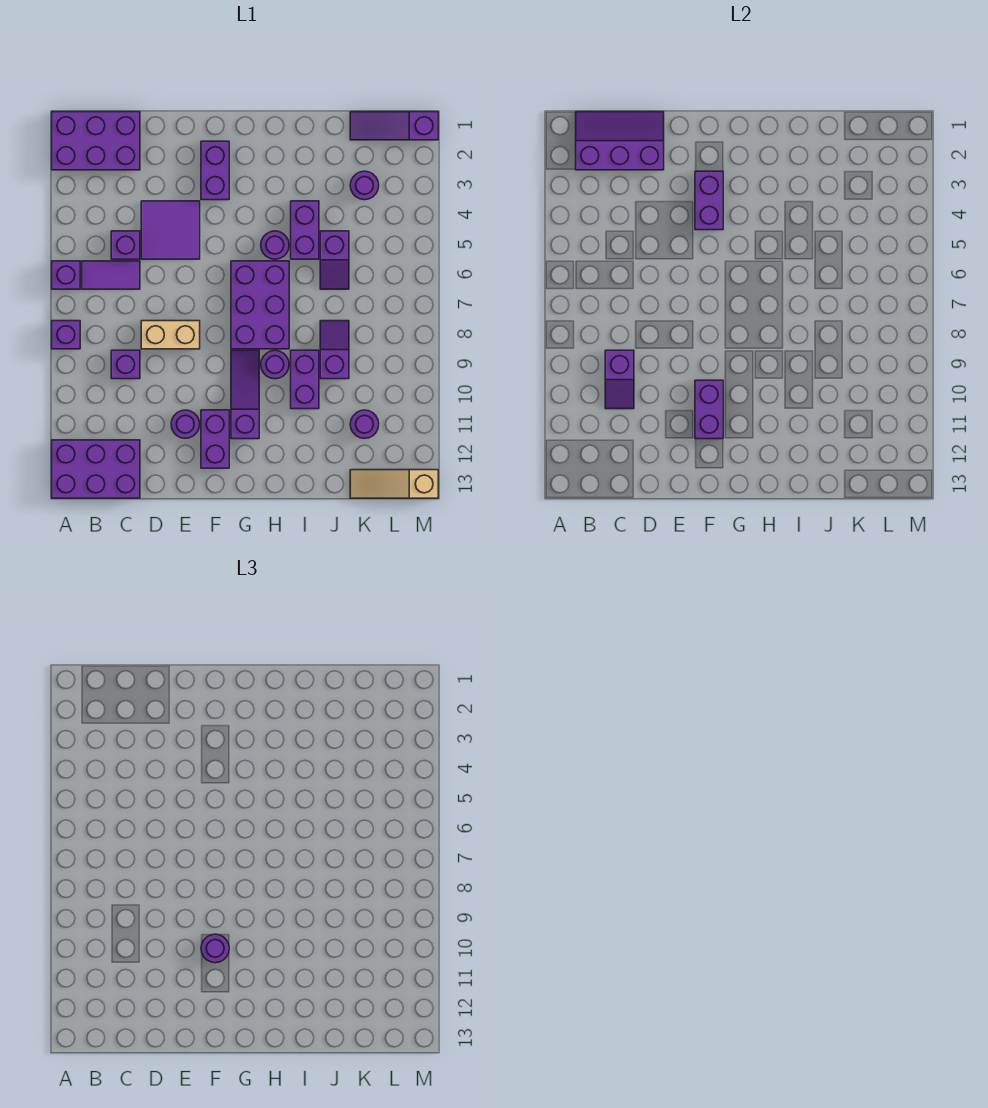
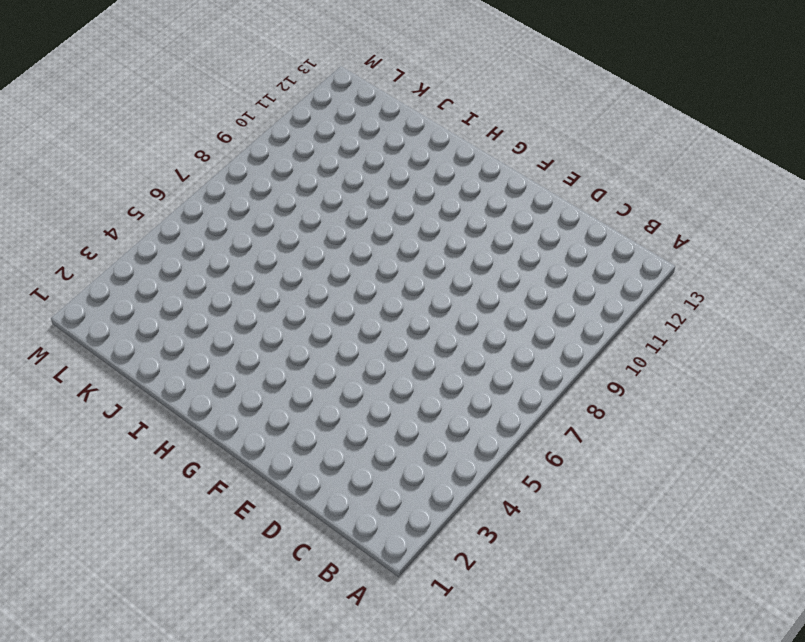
none -> purple brick A1:C2 level 1
none -> purple brick A6 level 1
none -> purple brick A8 level 1

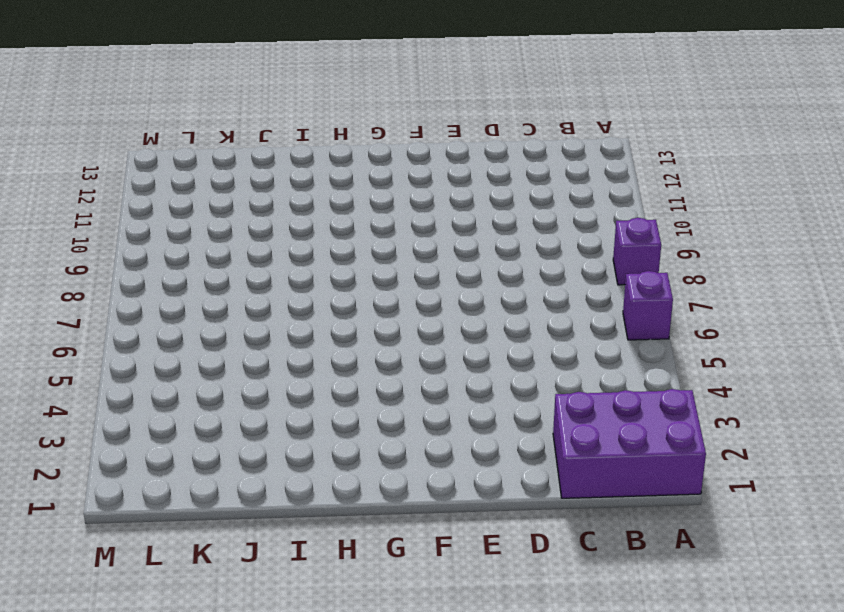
none -> purple brick A12:C13 level 1
none -> purple tile B6:C6 level 1
none -> purple brick C5 level 1

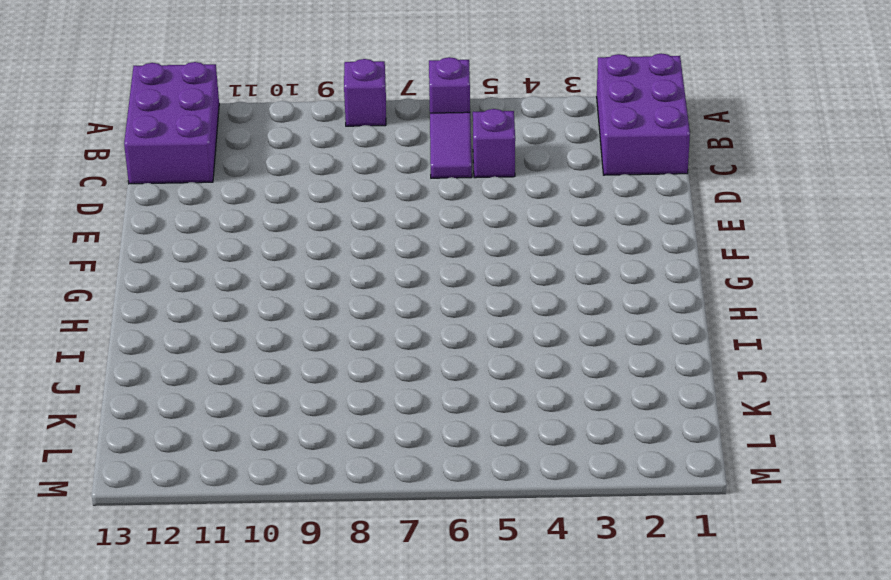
none -> purple brick C9 level 1
none -> purple tile D4:E5 level 1
none -> tan brick D8:E8 level 1

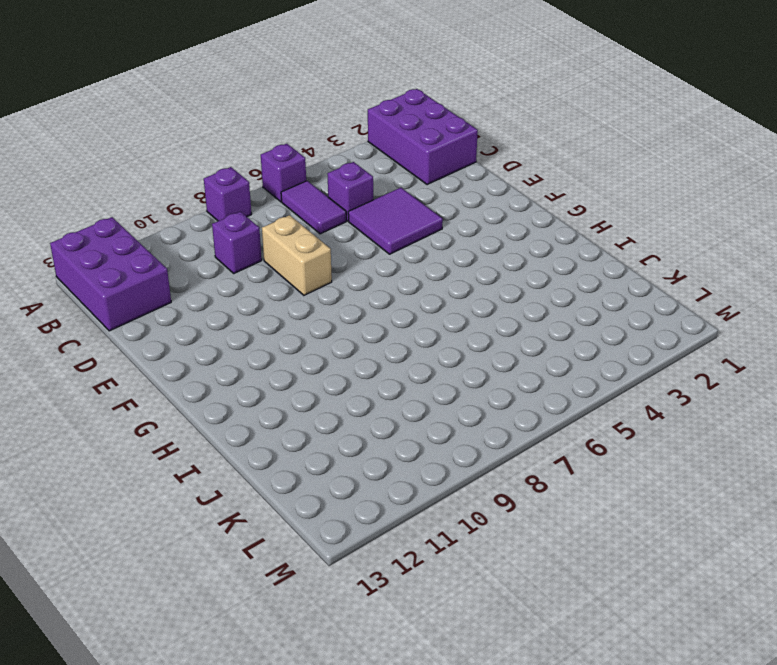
none -> purple round brick E11 level 1
none -> purple brick F2:F3 level 1
none -> purple brick F11:F12 level 1

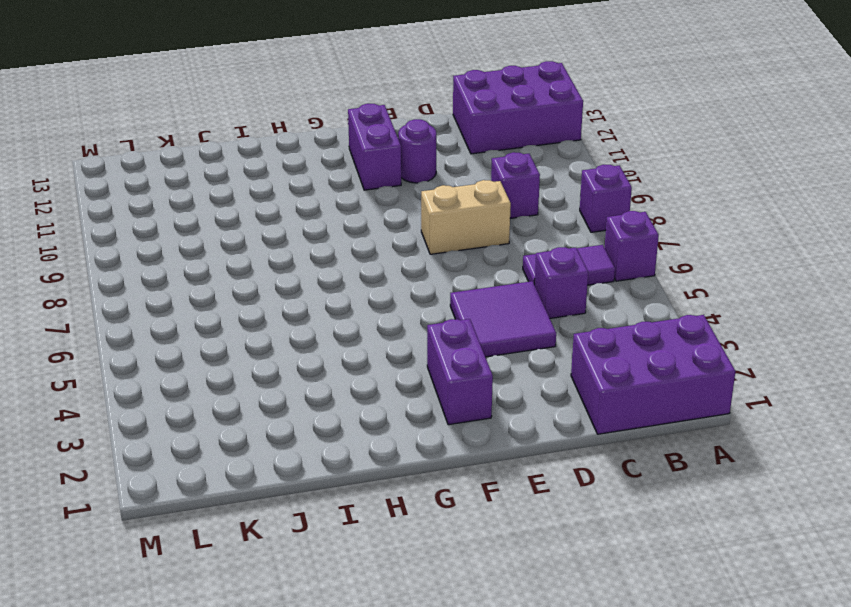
none -> purple brick G6:H8 level 1
none -> purple slope G9:G11 level 1 top 11
none -> purple round brick H5 level 1

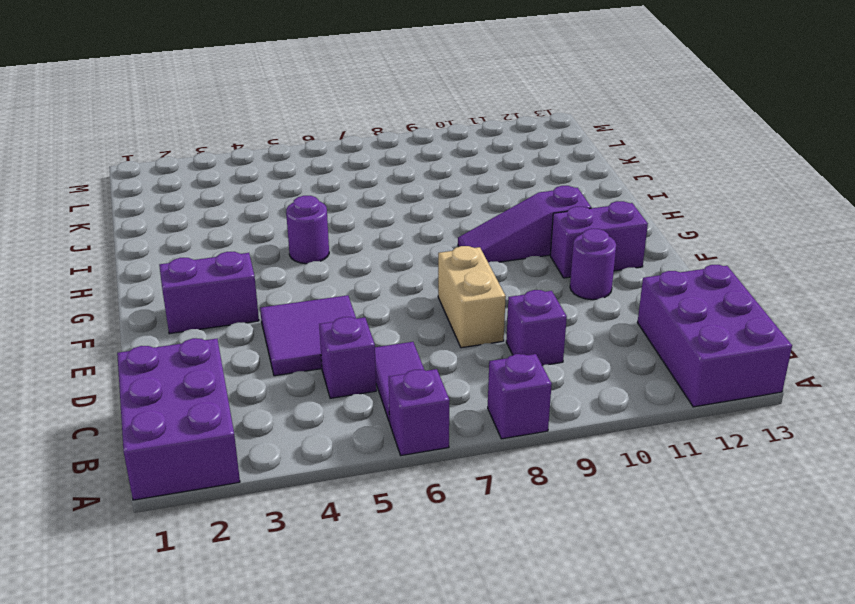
none -> purple brick G6:H8 level 1
none -> purple round brick H9 level 1
none -> purple brick I4:I5 level 1

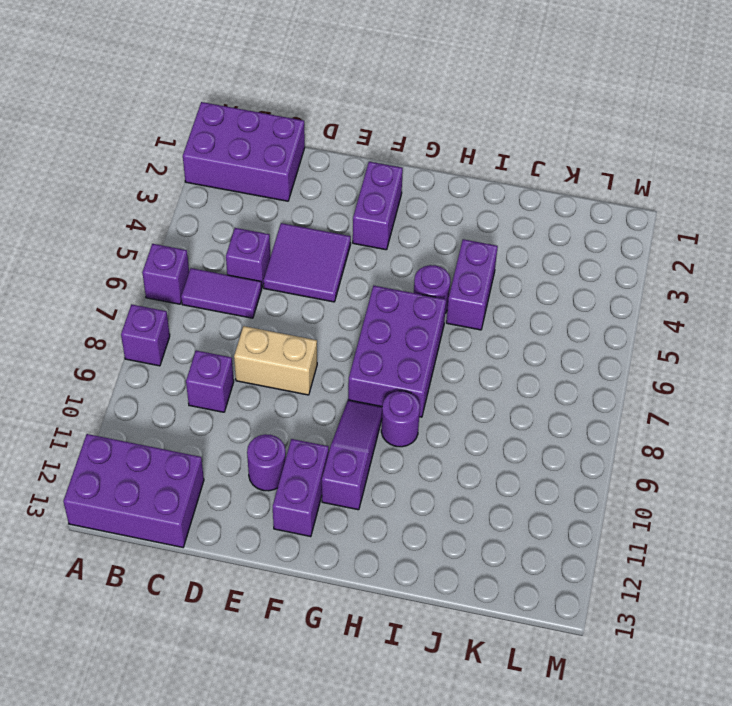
none -> purple brick I9:I10 level 1
none -> purple slope J5:J6 level 1 top 5
none -> purple slope J8:J9 level 1 top 9

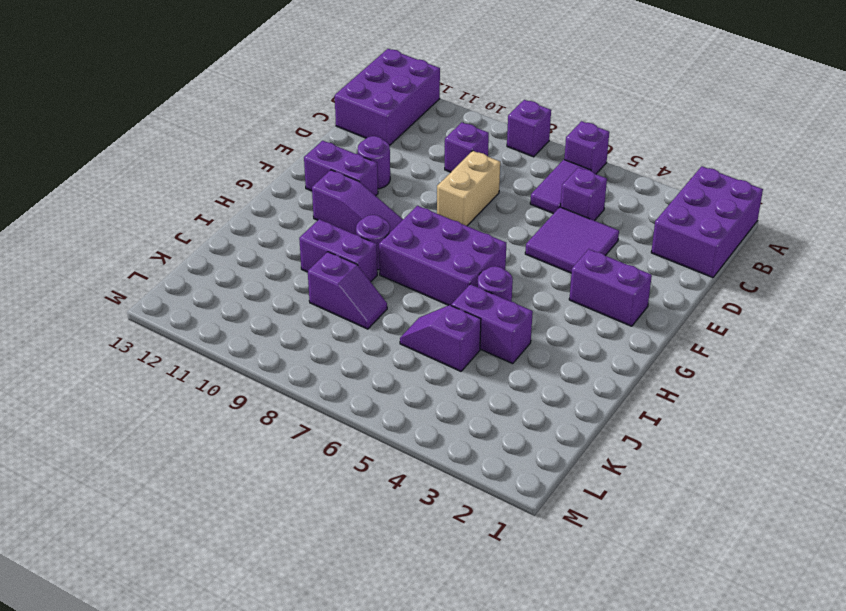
none -> purple slope K1:M1 level 1 top M
none -> purple round brick K3 level 1
none -> purple round brick K11 level 1

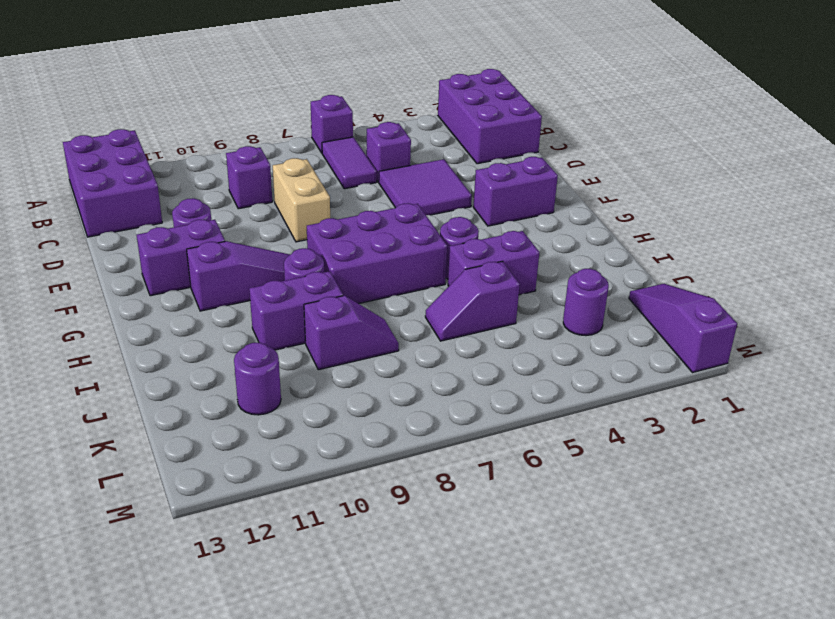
none -> purple brick A8 level 1
none -> tan slope K13:M13 level 1 top M
none -> purple slope B1:D2 level 2 top 2

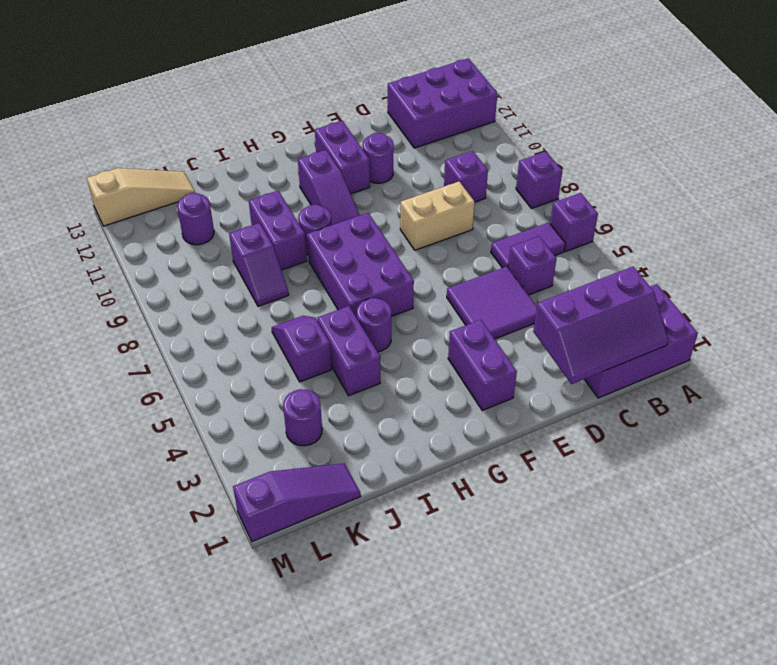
none -> purple slope C9:C10 level 2 top 9
none -> purple brick F3:F4 level 2
none -> purple brick F10:F11 level 2

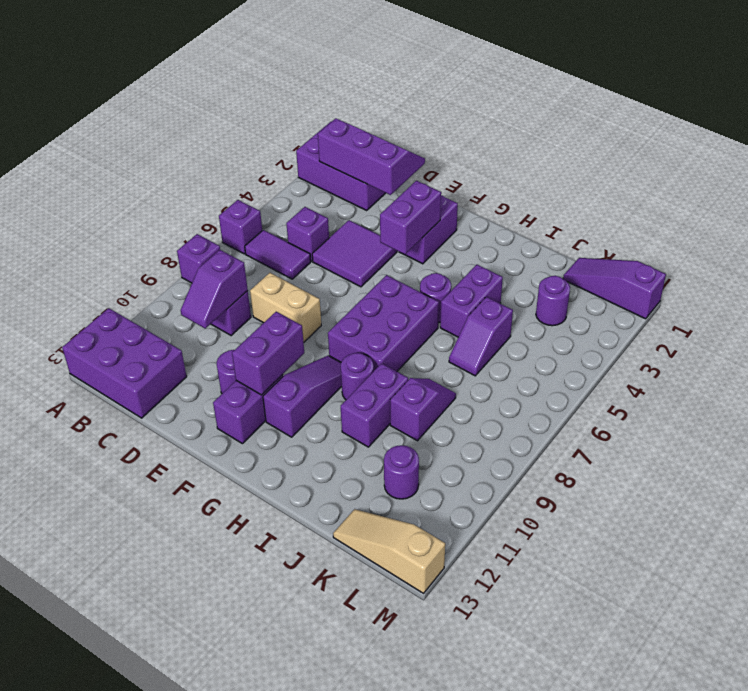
none -> purple round brick F10 level 3

